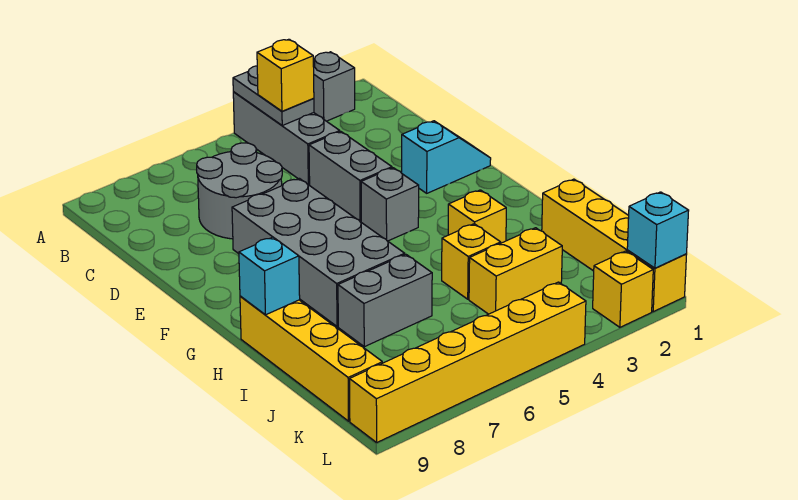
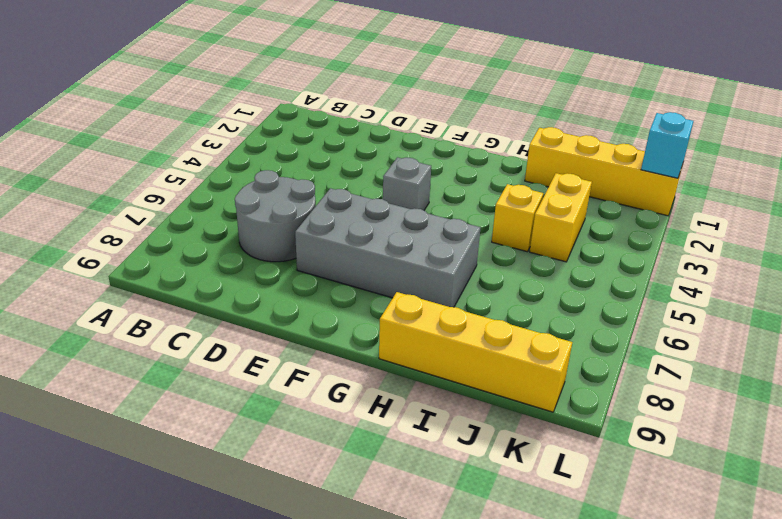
none -> grey brick A2 level 1
none -> grey brick A4:C4 level 1
none -> grey brick D4:E4 level 1

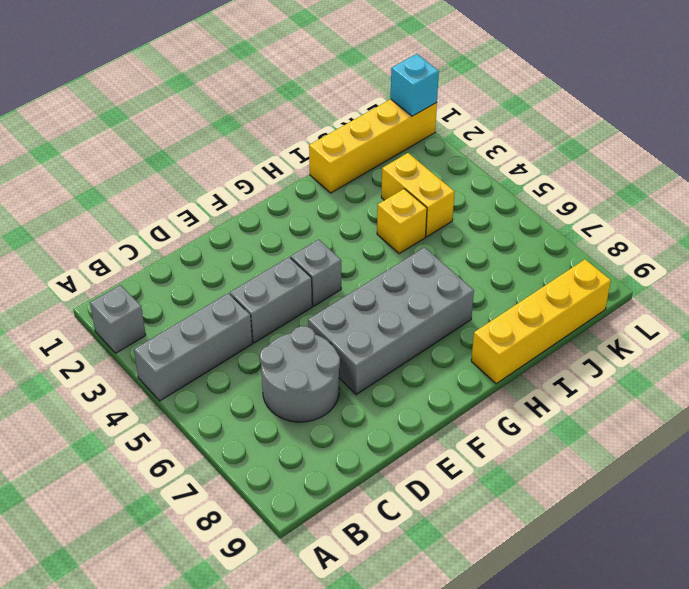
none -> cyan slope E1:E2 level 1 top 2
none -> yellow brick H3 level 1
none -> grey brick I6:I7 level 1

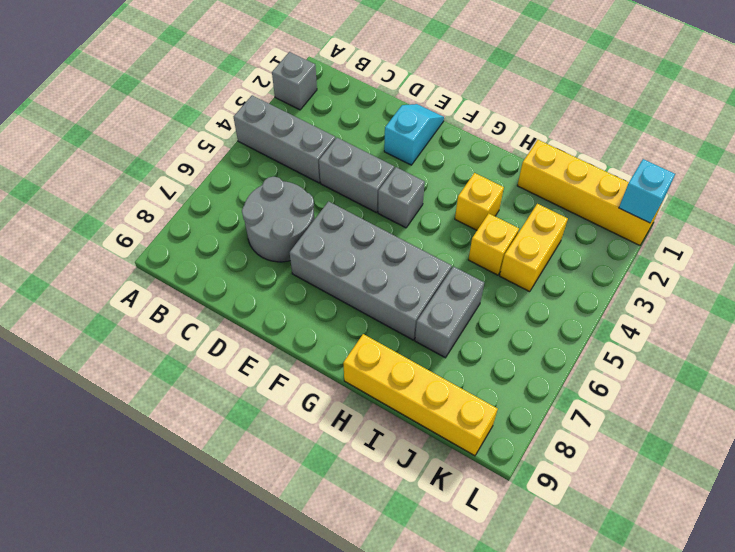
none -> yellow brick L2 level 1
none -> yellow brick L4:L9 level 1
none -> grey plate A4:B4 level 2

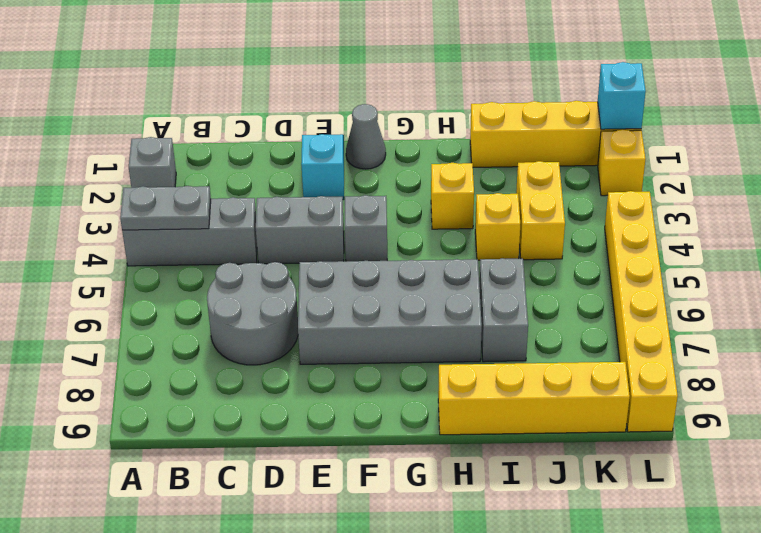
grey cone F1 level 1 -> none
none -> cyan brick H9 level 2
none -> yellow brick B4 level 3

